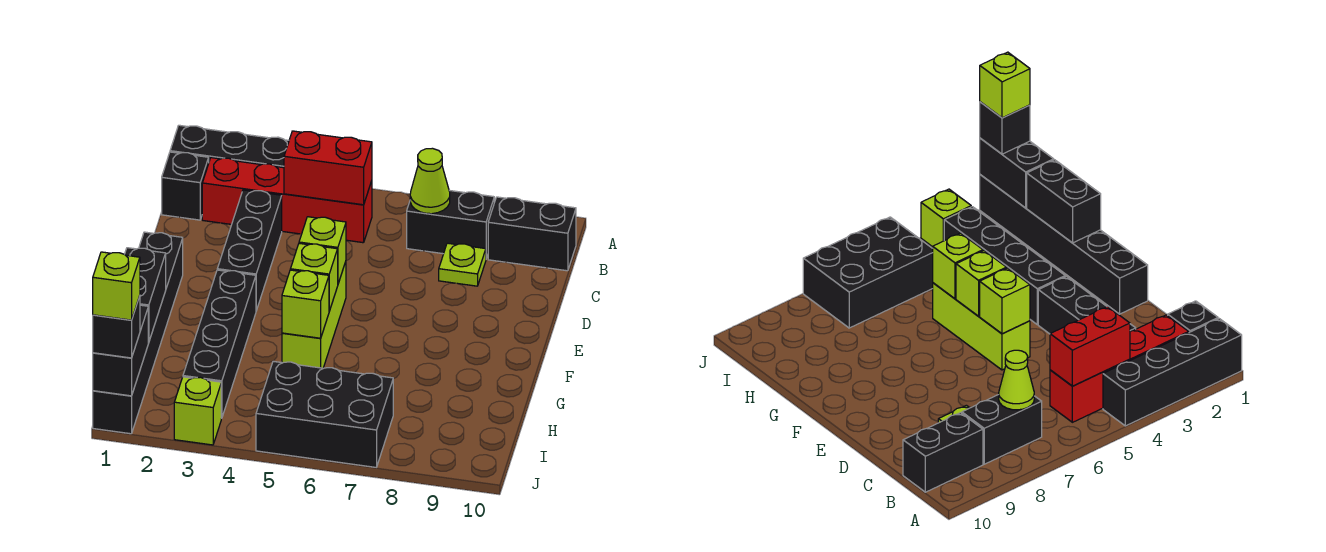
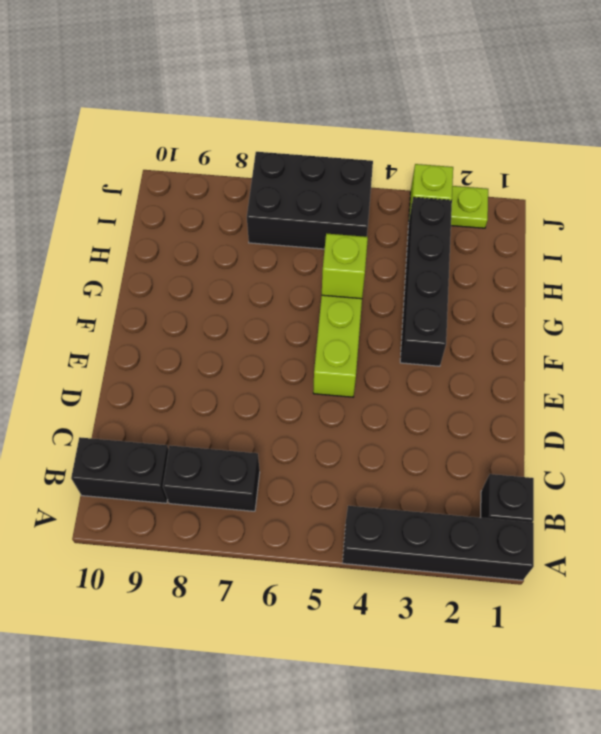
lime plate J2 level 1 -> lime plate C8 level 1
none -> red brick B2:B5 level 1
none -> black brick C3:E3 level 1
none -> black brick E1:J1 level 1

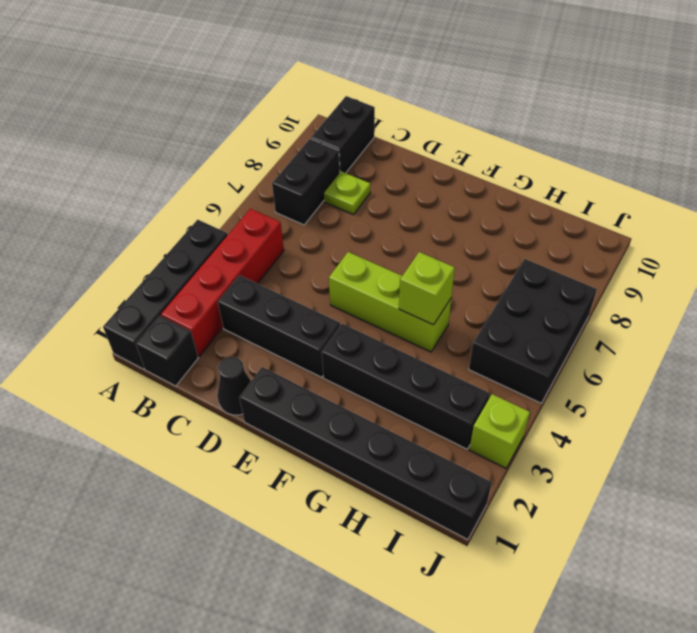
black cone D1 level 1 -> none
none -> red brick B4:B5 level 2
none -> lime cone B7 level 2
none -> lime brick E5 level 2

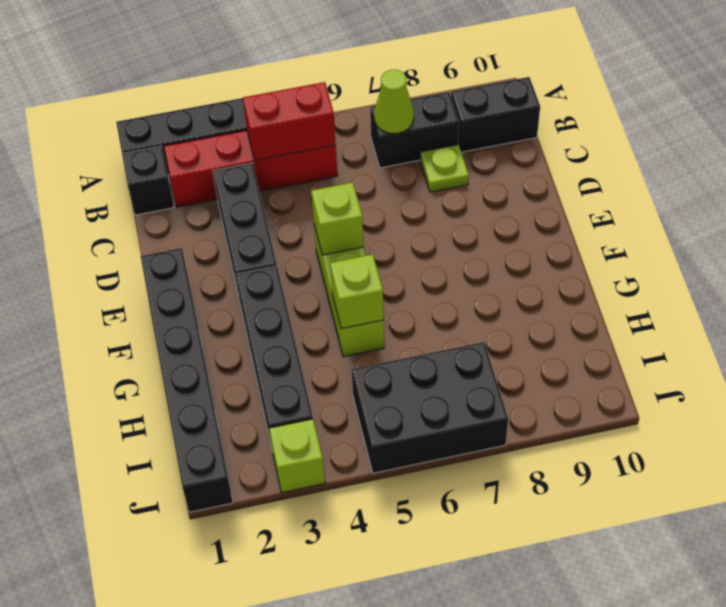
none -> lime brick F5 level 2
none -> black brick G1:H1 level 2
none -> black brick I1:J1 level 2

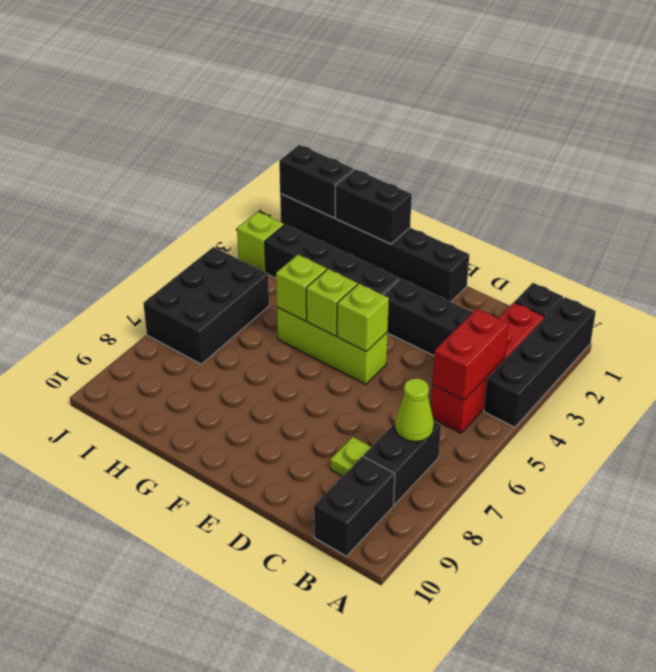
none -> black brick J1 level 3
none -> lime brick J1 level 4

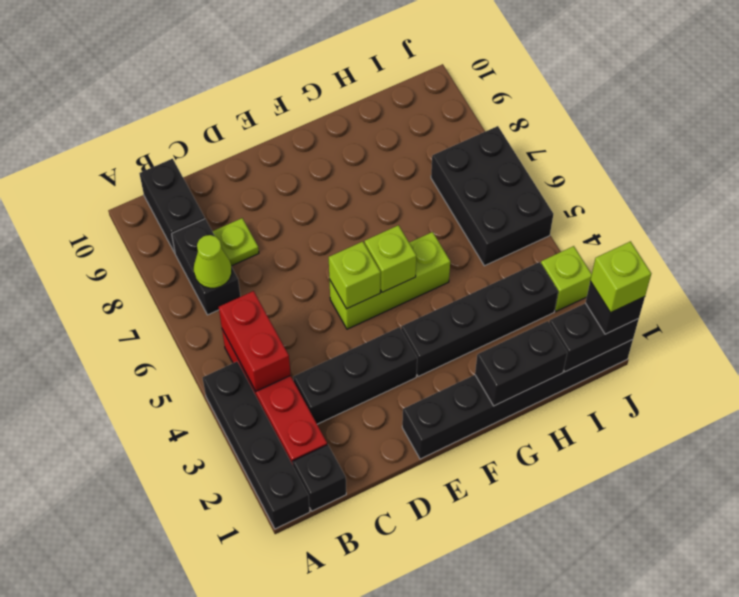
none -> lime brick G5 level 2

